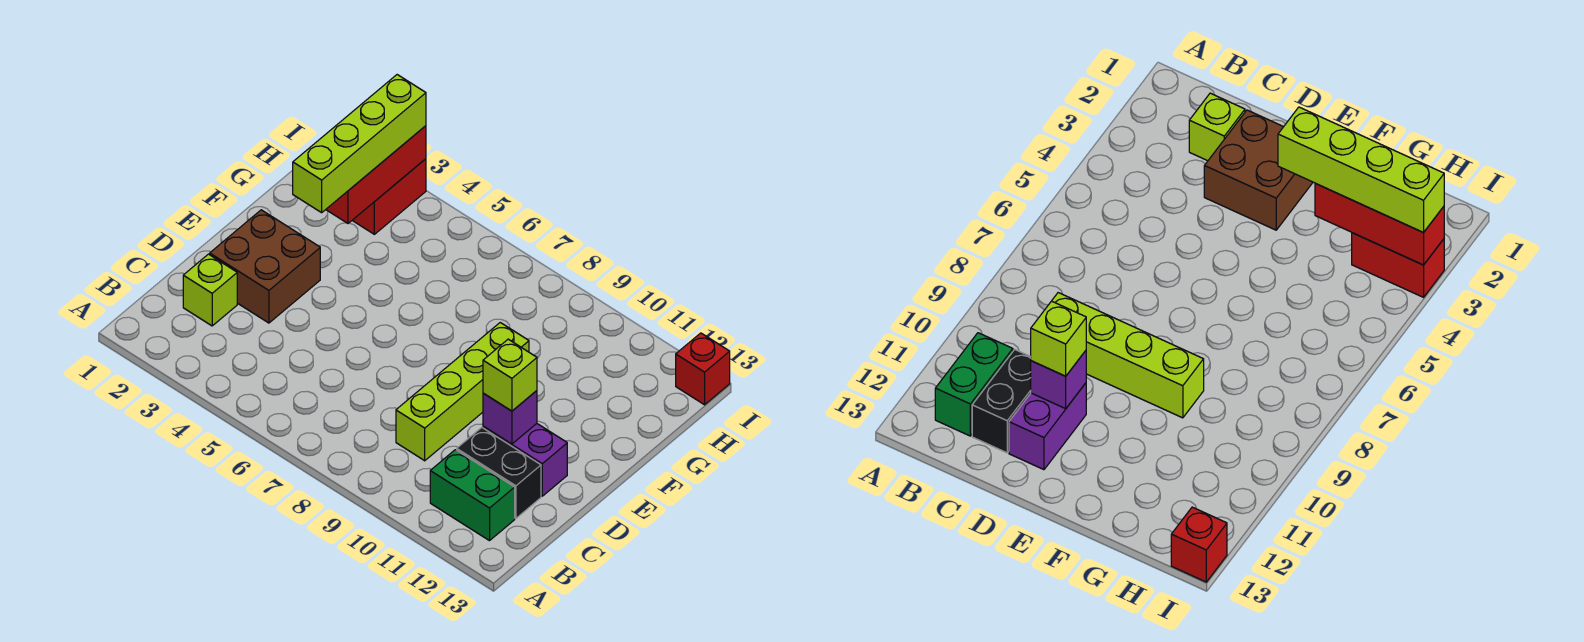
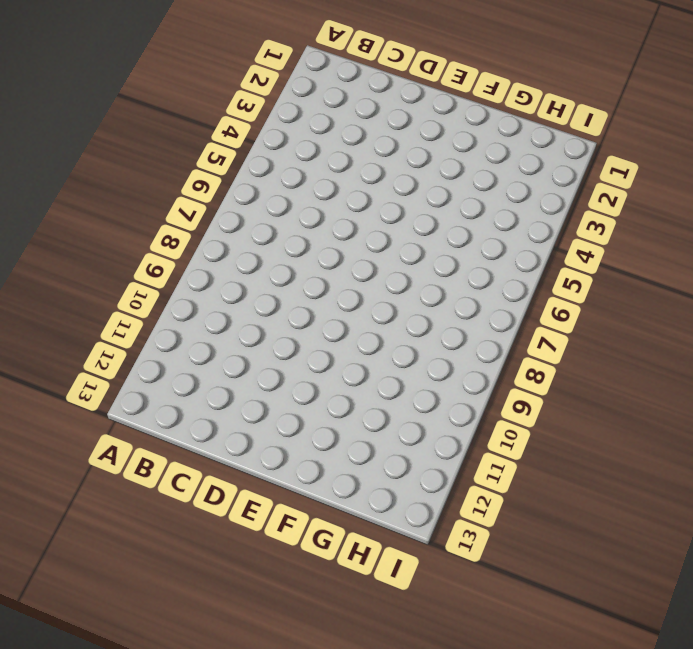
none -> green brick B11:B12 level 1
none -> lime brick C2 level 1
none -> lime brick C9:F9 level 1

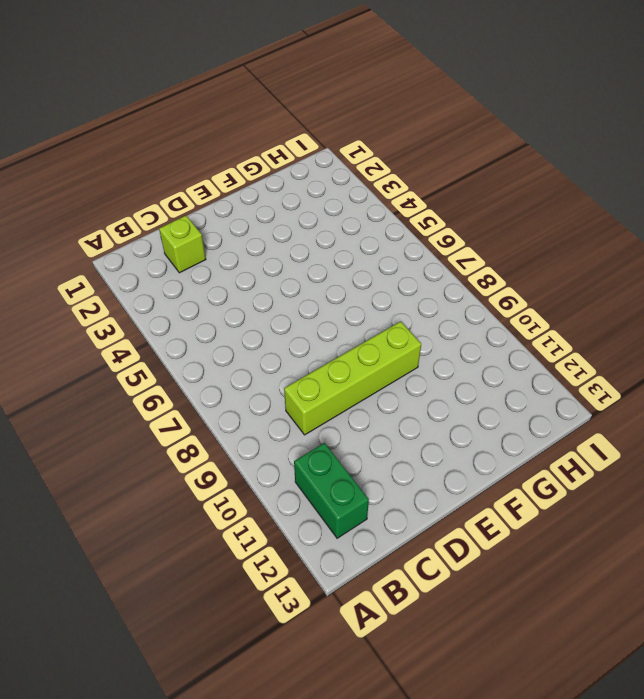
none -> black brick C11:C12 level 1
none -> brown brick D2:E3 level 1
none -> purple brick D11:D12 level 1

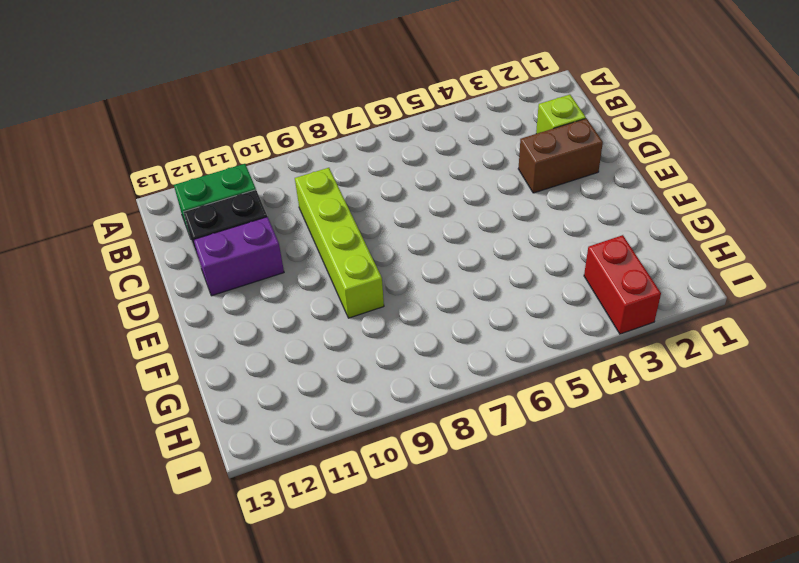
brown brick D2:D3 level 1 -> brown brick D2:E3 level 1
none -> red brick I13 level 1
none -> purple brick D11 level 2
none -> red brick G3:I3 level 2

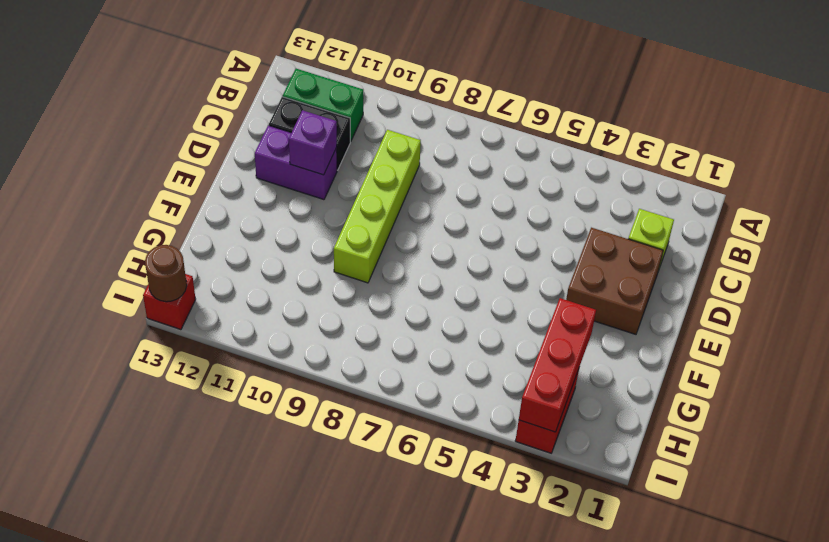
brown round brick I13 level 2 -> none
none -> lime brick D11 level 3
none -> lime brick F3:I3 level 3

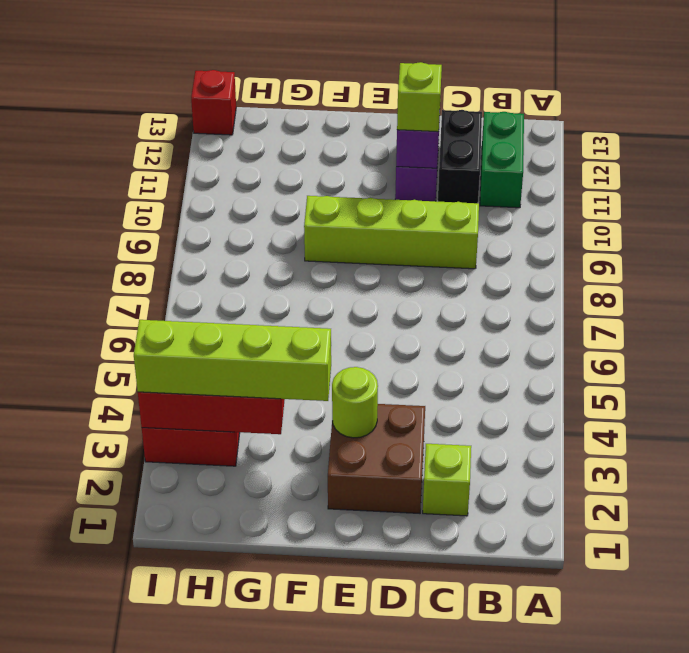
lime round brick E3 level 2 -> none

